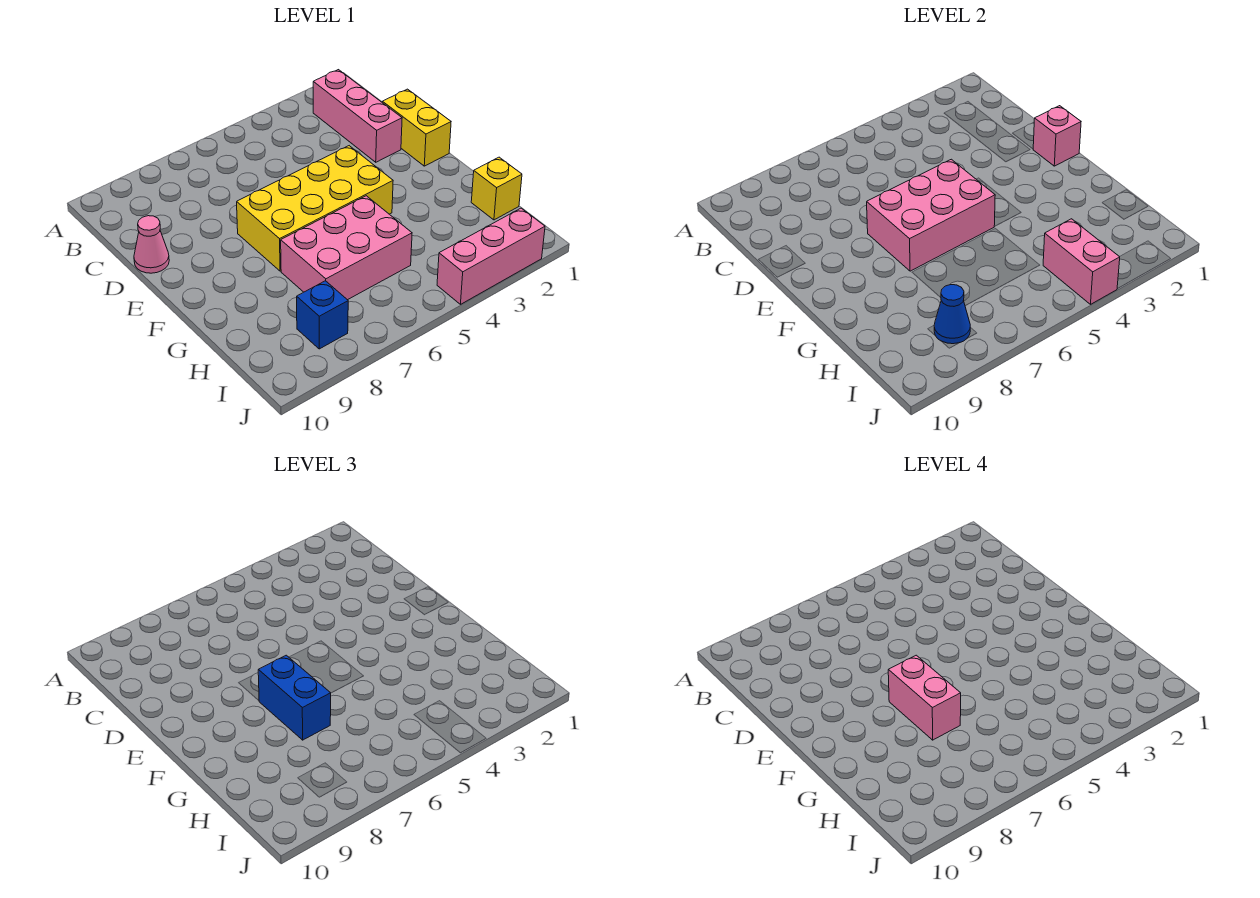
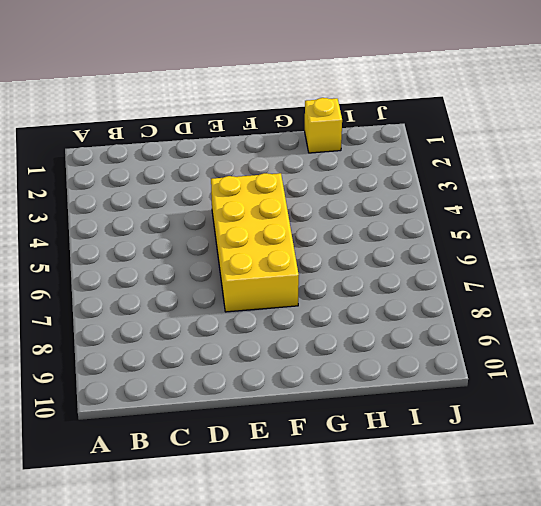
none -> pink brick B2:D2 level 1
none -> yellow brick D1:E1 level 1
none -> pink cone D10 level 1

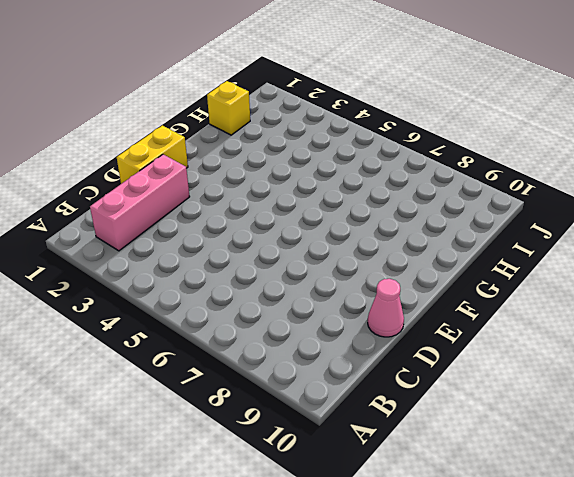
none -> yellow brick E4:F7 level 1
none -> pink brick G5:H7 level 1
none -> blue brick I8 level 1

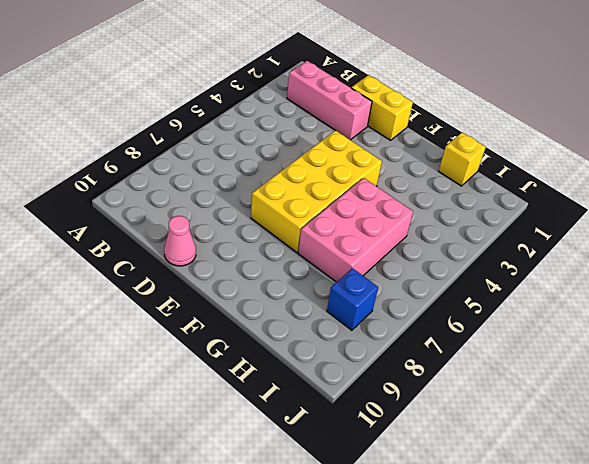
none -> pink brick J2:J4 level 1
none -> pink brick E1 level 2
none -> pink brick E5:F7 level 2

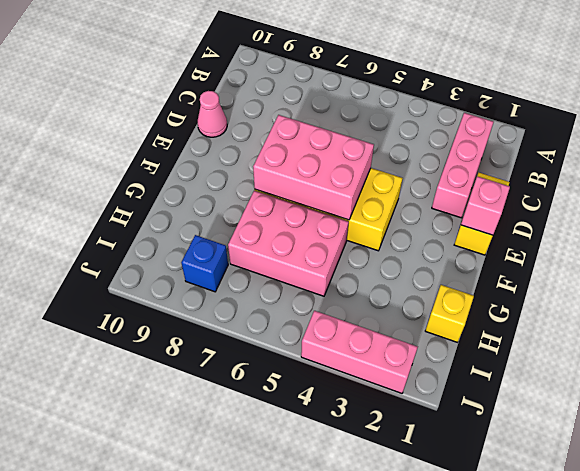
none -> pink brick I4:J4 level 2
none -> blue cone I8 level 2
none -> blue brick F7:G7 level 3

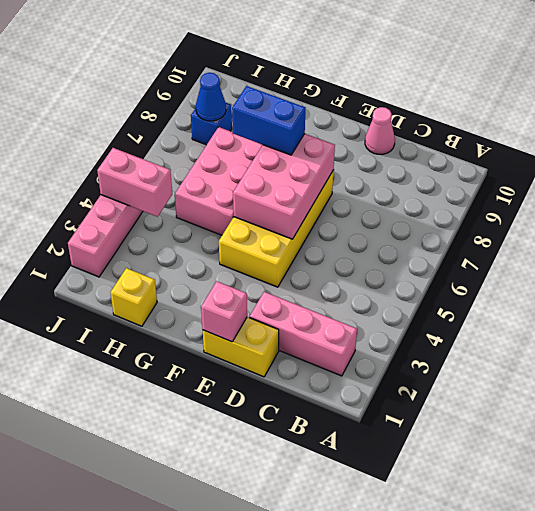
none -> pink brick F7:G7 level 4

